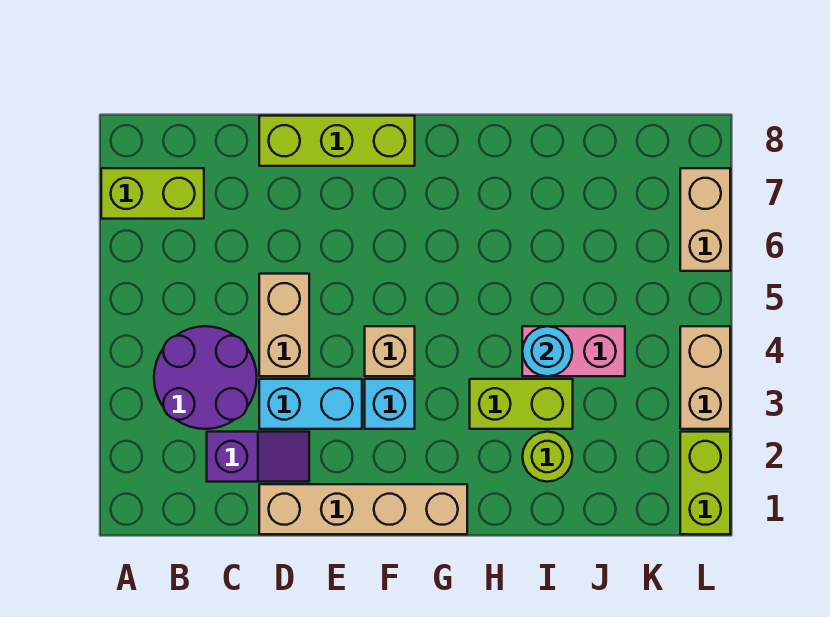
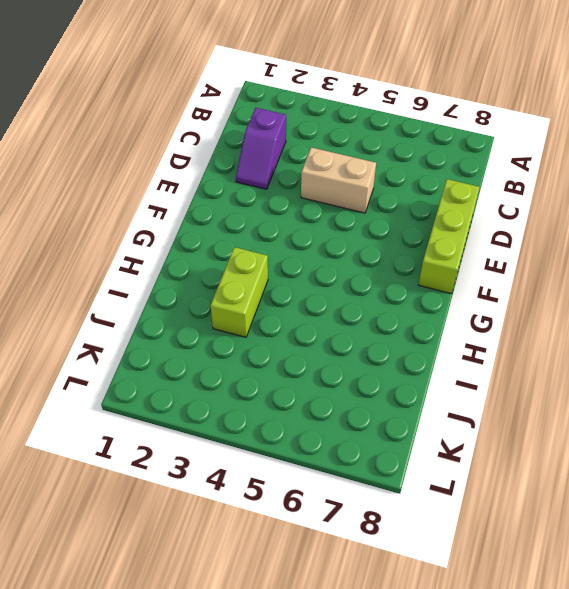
none -> lime brick A7:B7 level 1
none -> purple round brick B3:C4 level 1
none -> tan brick D1:G1 level 1

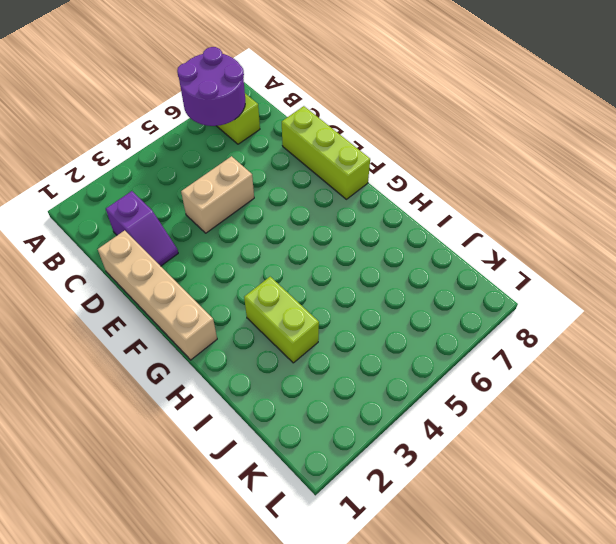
purple round brick A6:B7 level 2 -> purple round brick B3:C4 level 1
none -> cyan brick D3:E3 level 1
none -> cyan brick F3 level 1
none -> tan brick F4 level 1

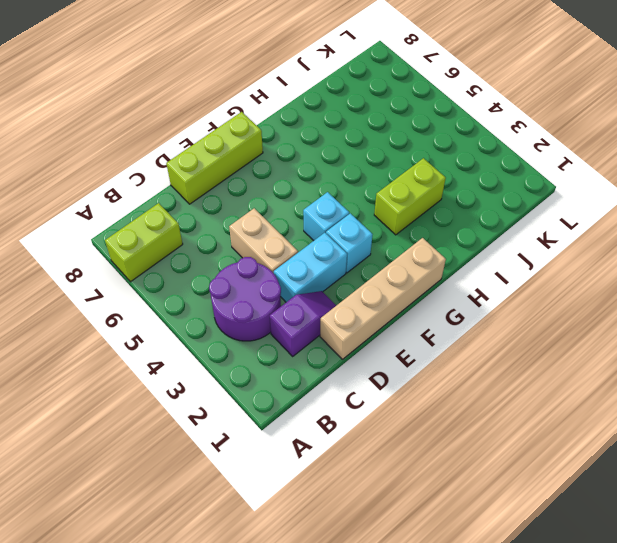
cyan brick F4 level 1 -> tan brick F4 level 1
none -> lime round brick I2 level 1
none -> pink brick I4:J4 level 1
none -> lime brick L1:L2 level 1

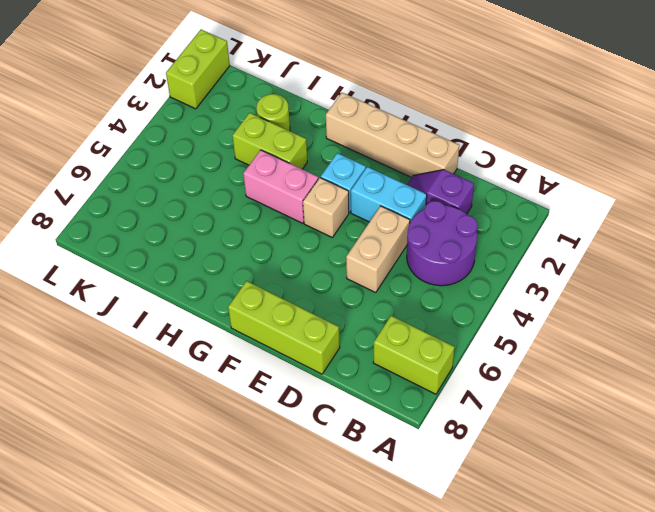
pink brick G4:H4 level 1 -> pink brick I4:J4 level 1
none -> tan brick L3:L4 level 1
none -> tan brick L6:L7 level 1
none -> cyan round brick I4 level 2

